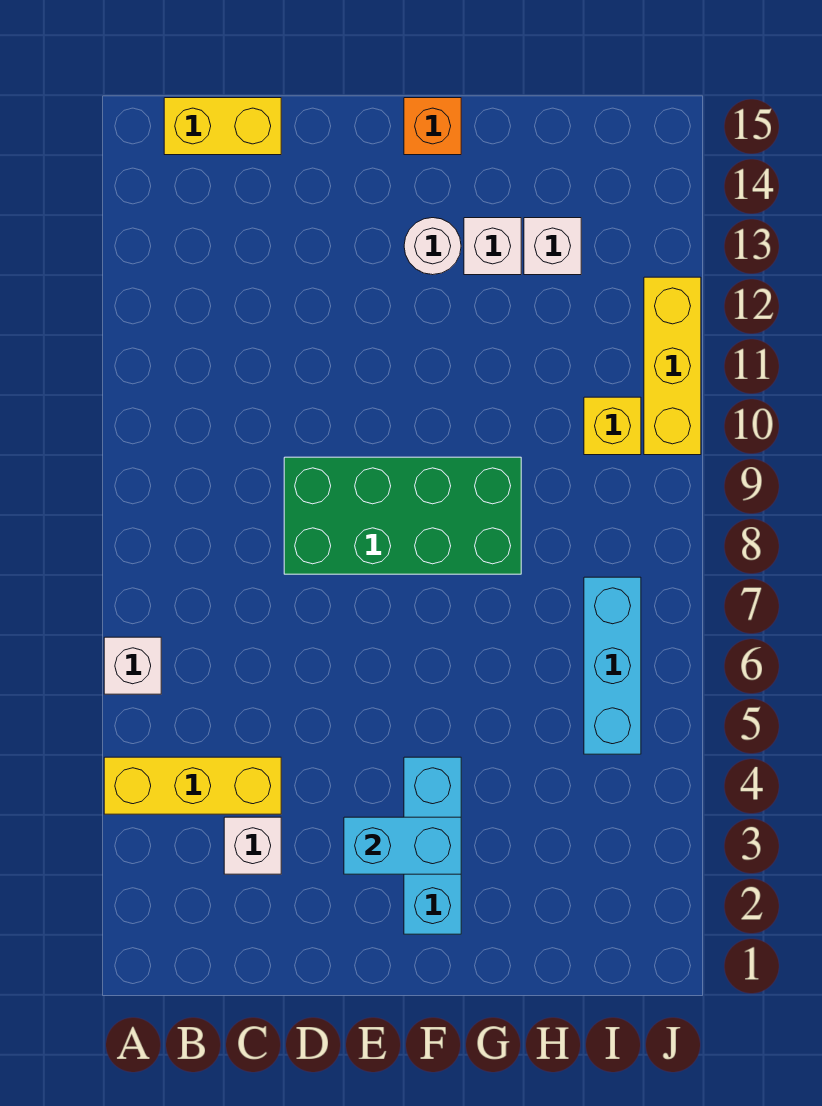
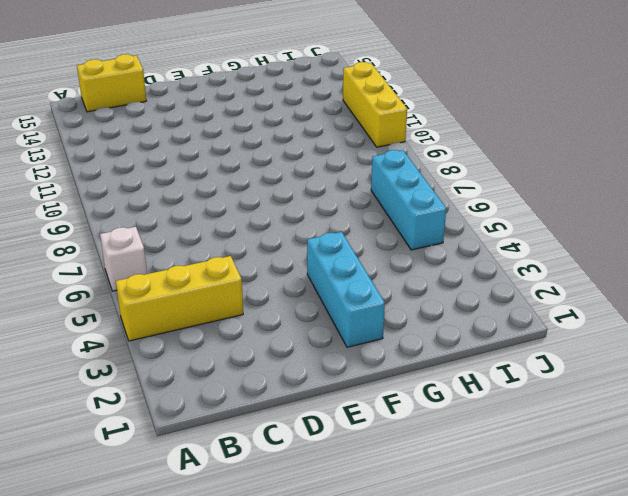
none -> white brick C3 level 1
none -> green brick D8:G9 level 1
none -> white round brick F13 level 1

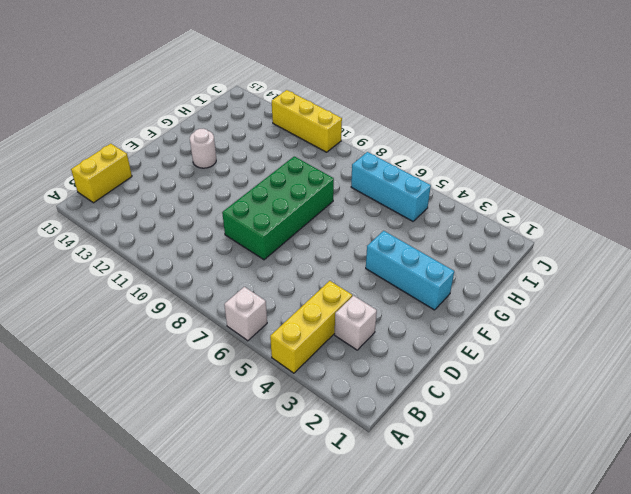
none -> orange brick F15 level 1
none -> white brick G13 level 1
none -> white brick H13 level 1

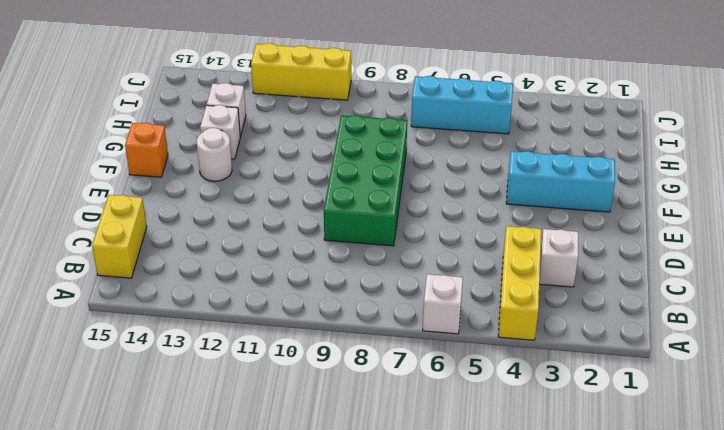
none -> yellow brick I10 level 1
none -> cyan brick E3:F3 level 2

